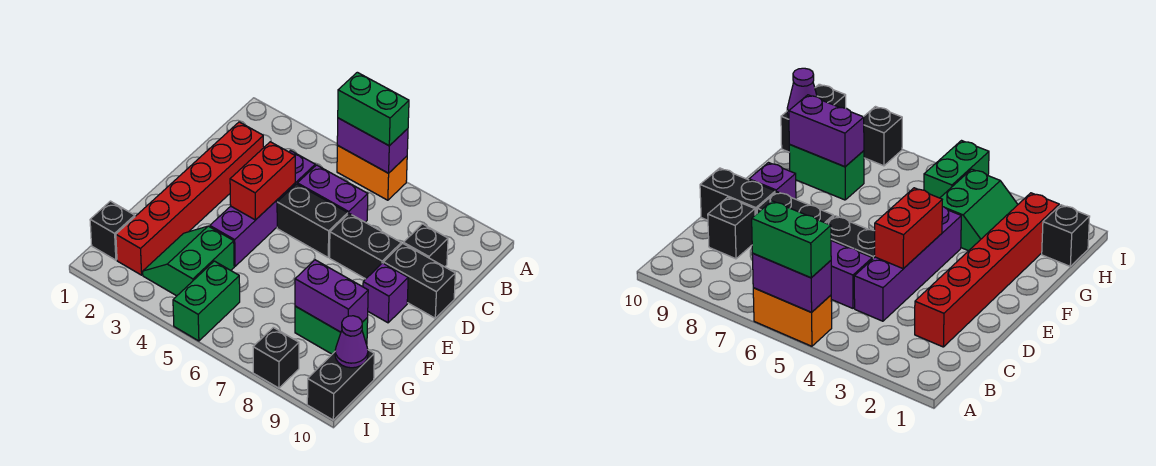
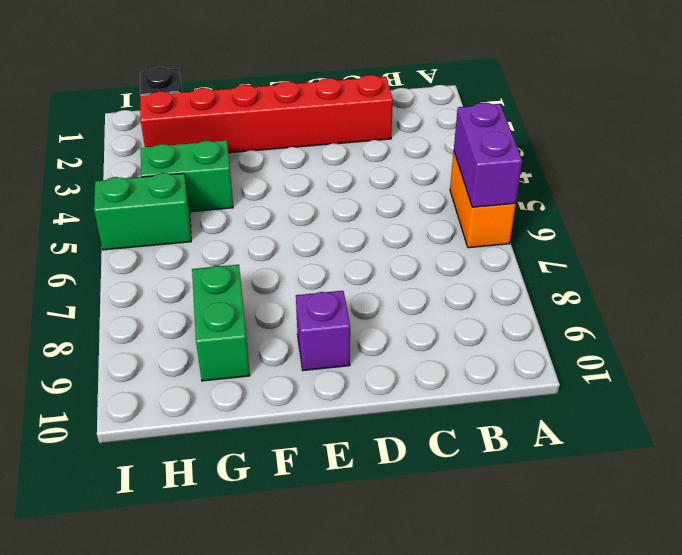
none -> purple brick C4:F4 level 1
none -> purple brick C5:C6 level 1
none -> black brick C9 level 1

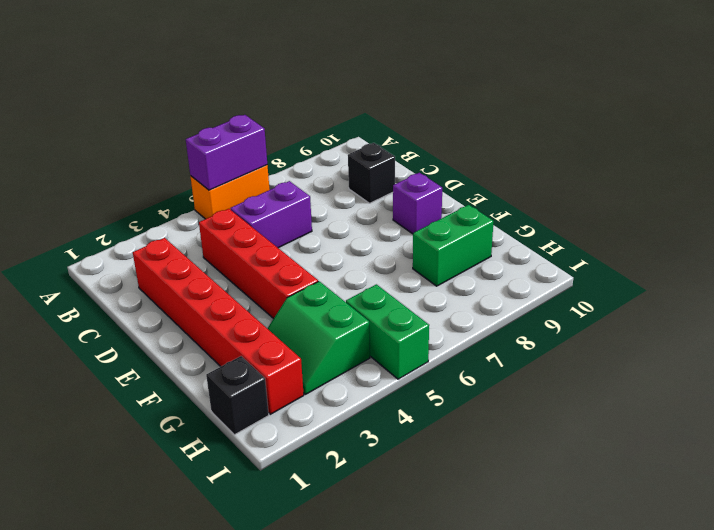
red brick C4:F4 level 1 -> purple brick C4:F4 level 1
none -> black brick D5:D6 level 1
none -> black brick D7:D8 level 1
none -> black brick D9:D10 level 1

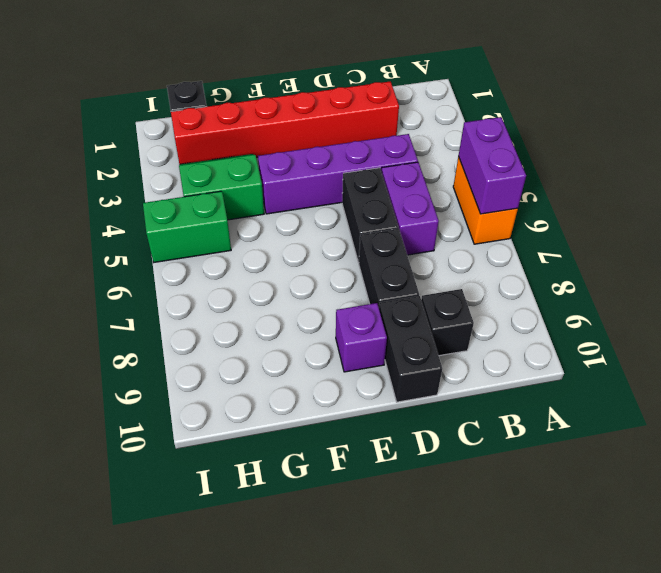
none -> green brick G8:G9 level 1
none -> black brick H10:I10 level 1
none -> black brick I8 level 1

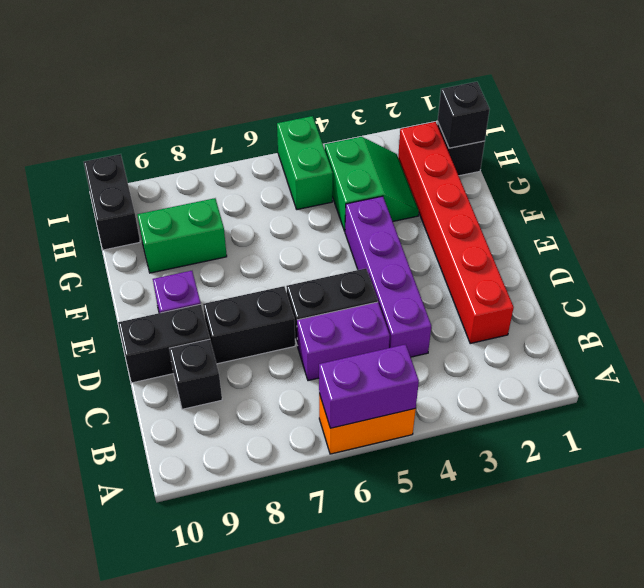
black brick H1 level 2 -> black brick I8 level 1
none -> red brick D4:E4 level 2
none -> purple brick G8:G9 level 2
none -> purple cone H10 level 2

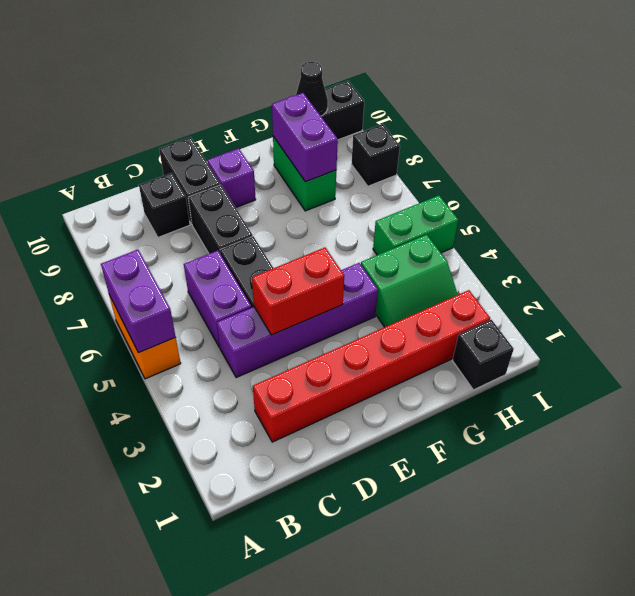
black cone H10 level 2 -> purple cone H10 level 2
none -> green brick A5:A6 level 3

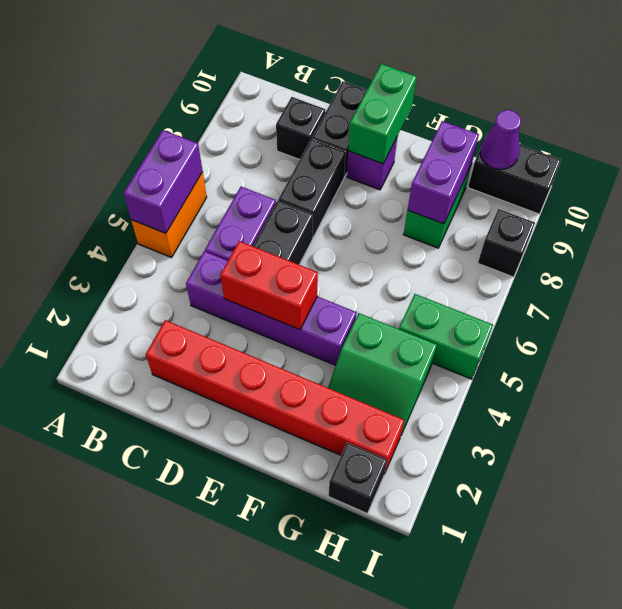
green brick E9:E10 level 2 -> green brick A5:A6 level 3

